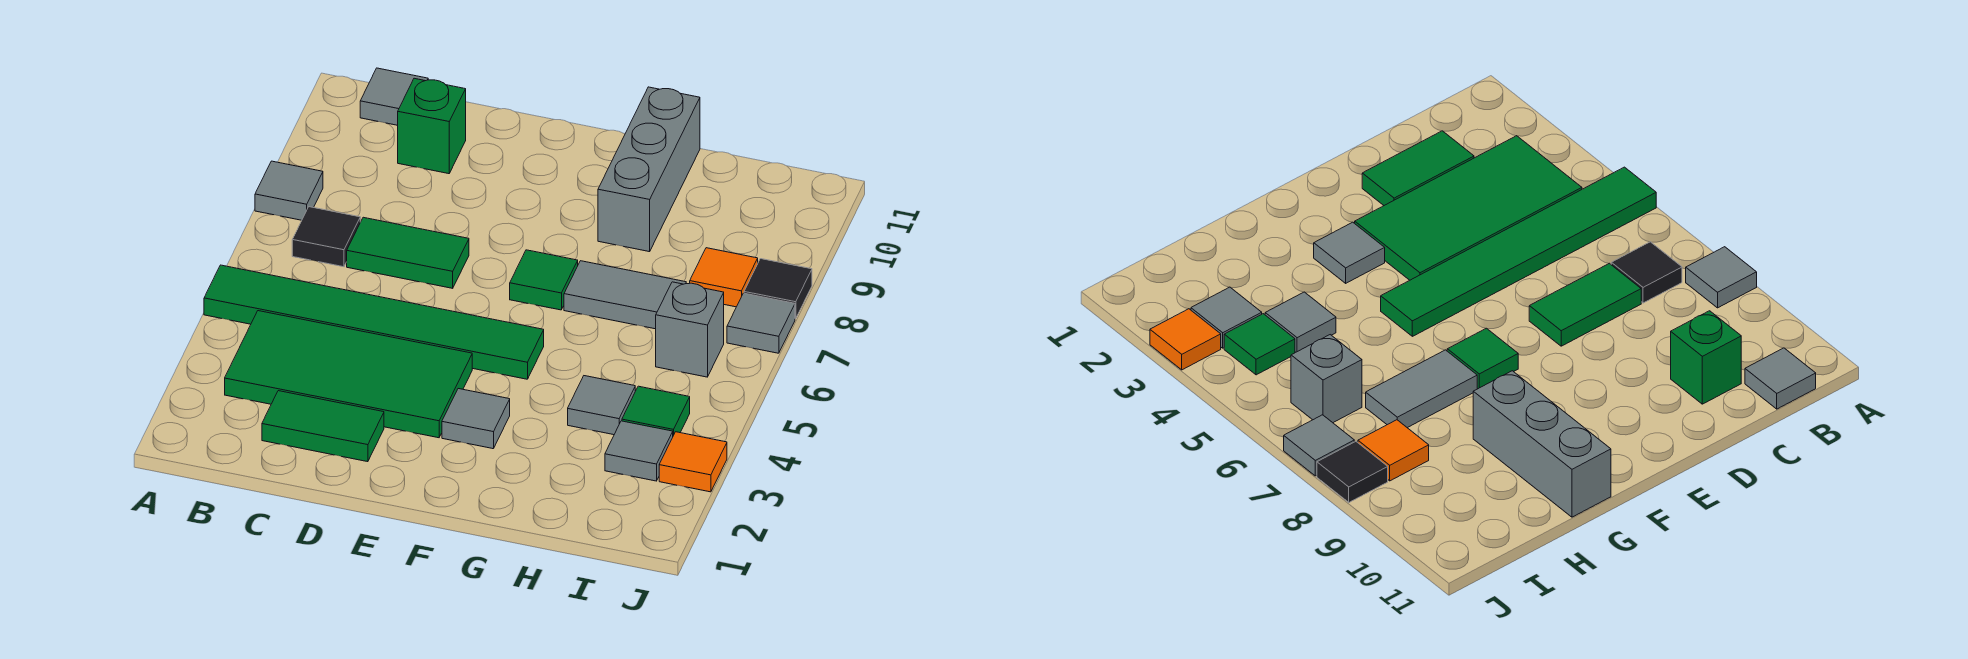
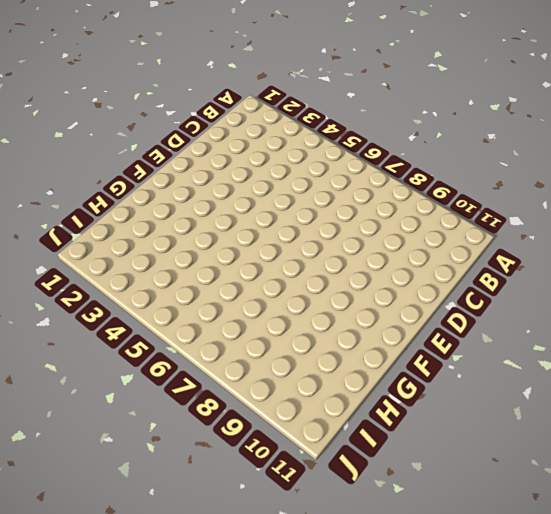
none -> green tile A5:F5 level 1
none -> grey tile A8 level 1
none -> green tile B3:E4 level 1

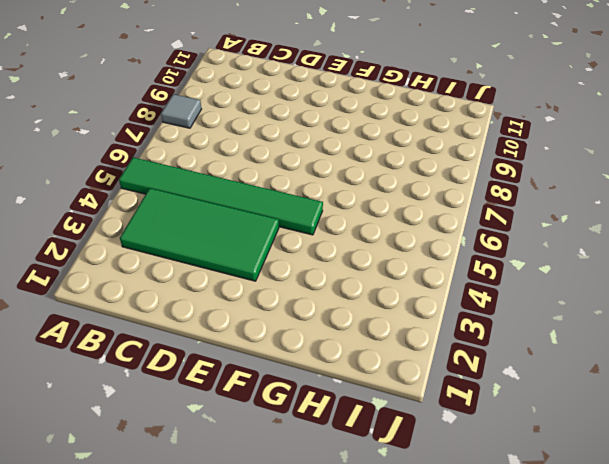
none -> black tile B7 level 1
none -> grey tile B11 level 1
none -> green tile C2:D2 level 1

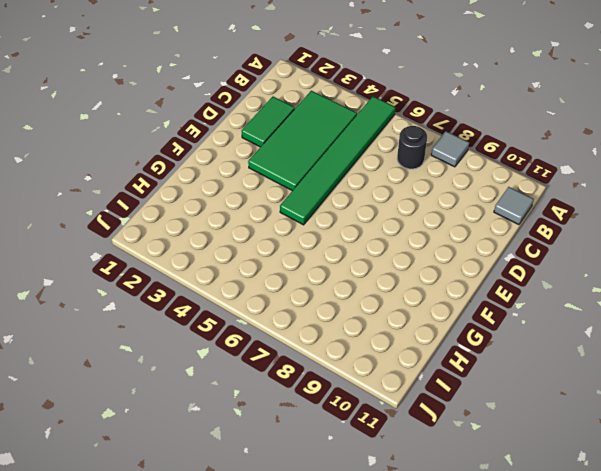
black round brick B7 level 1 -> black tile B7 level 1
none -> green tile C7:D7 level 1
none -> green brick C10 level 1
none -> grey tile F3 level 1

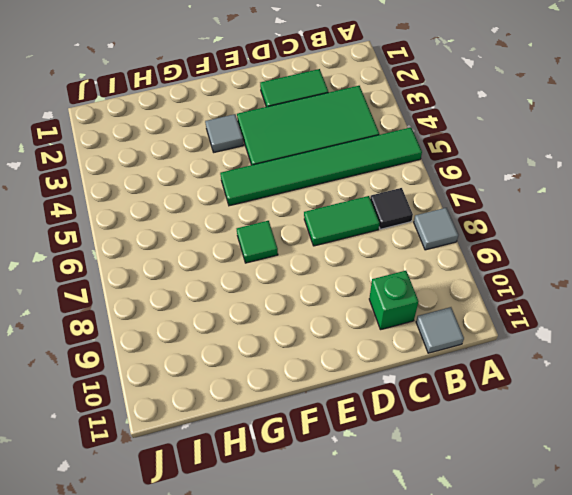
none -> grey tile G7:H7 level 1
none -> grey brick G9:G11 level 1
none -> grey tile H4 level 1

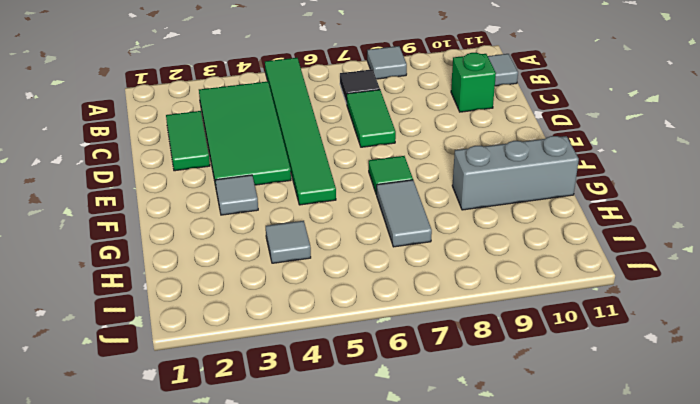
none -> grey tile I3 level 1
none -> green tile I4 level 1
none -> grey brick I6 level 1

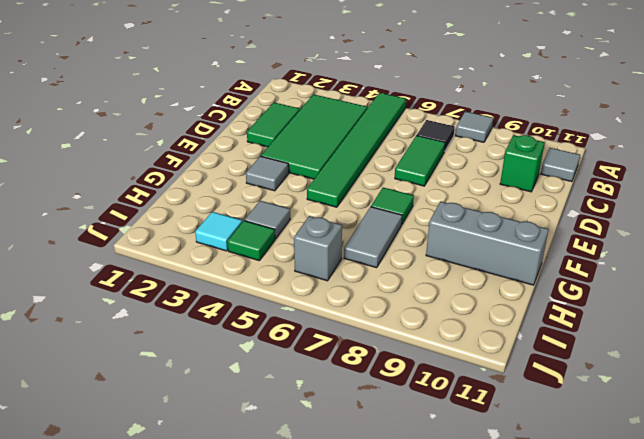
cyan tile I3 level 1 -> grey tile I3 level 1
none -> orange tile I8 level 1
none -> orange tile J3 level 1
none -> grey tile J7 level 1

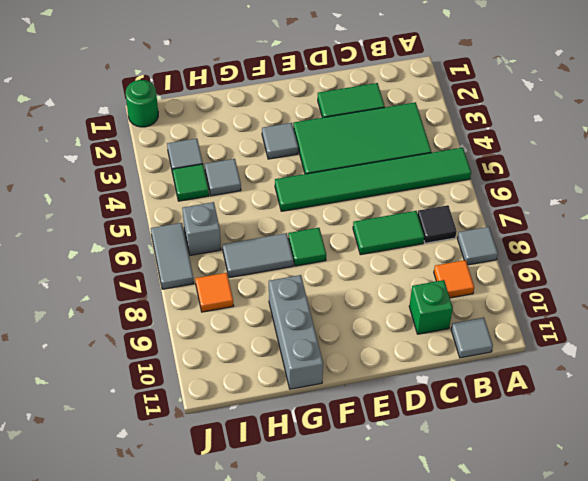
orange tile B9 level 1 -> orange tile J3 level 1
green round brick J1 level 1 -> none
grey tile J6:J7 level 1 -> grey tile J7 level 1
none -> black tile J8 level 1

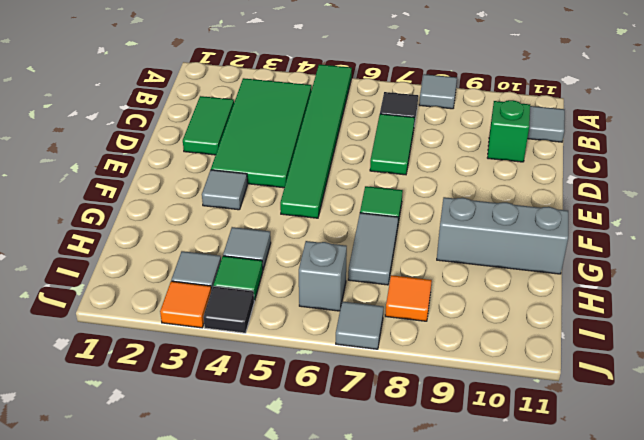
black tile J4 level 1 -> black tile J8 level 1

